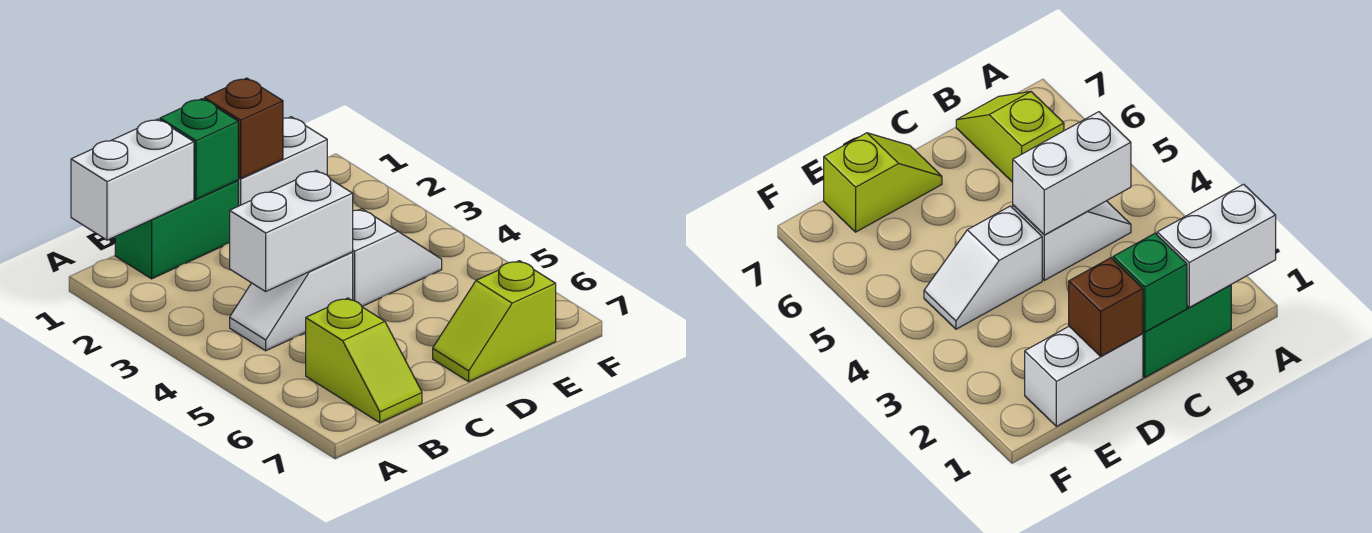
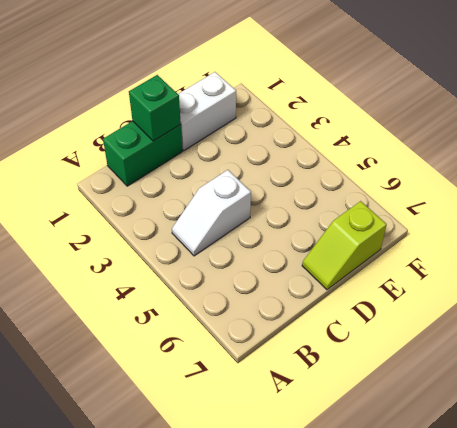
none -> lime slope B6:B7 level 1 top 6
none -> white slope D4:E4 level 1 top D

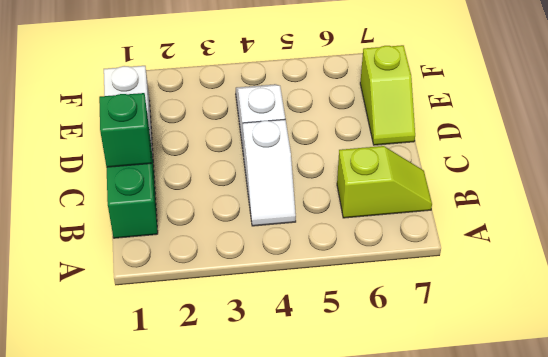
none -> white brick A1:B1 level 2
none -> white brick B4:C4 level 2

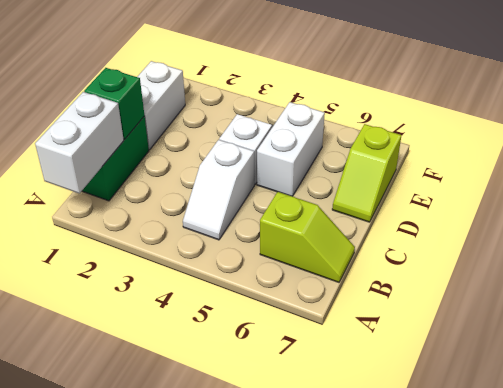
white brick D5:E5 level 1 -> white brick B4:C4 level 2
none -> brown brick D1 level 2

